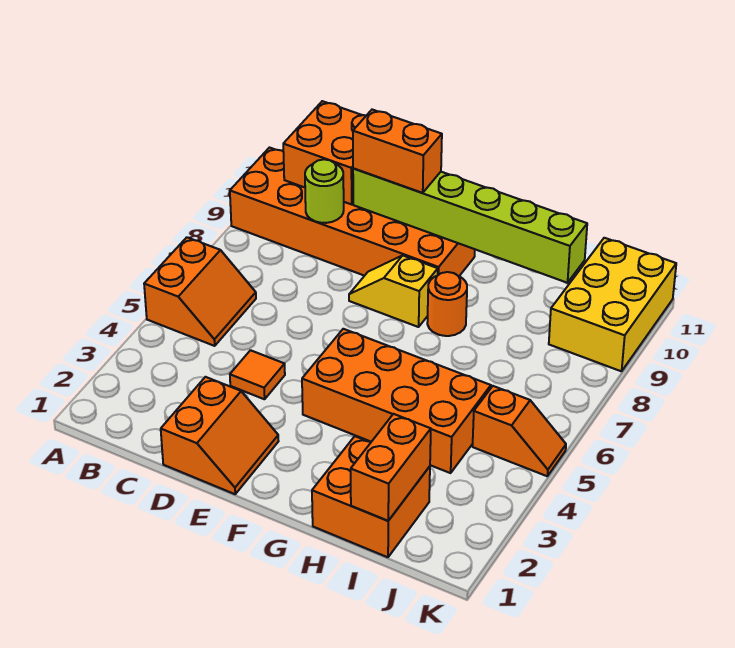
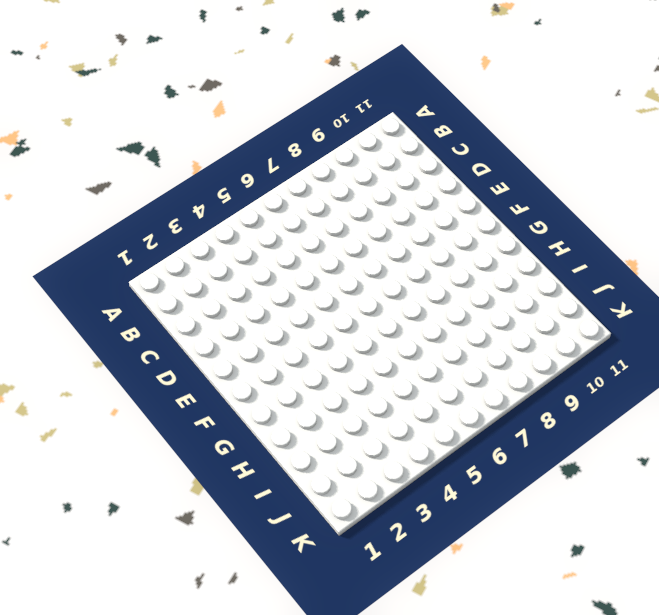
none -> orange slope A5:B6 level 1 top A
none -> orange brick A9:F10 level 1
none -> orange slope D1:E2 level 1 top D

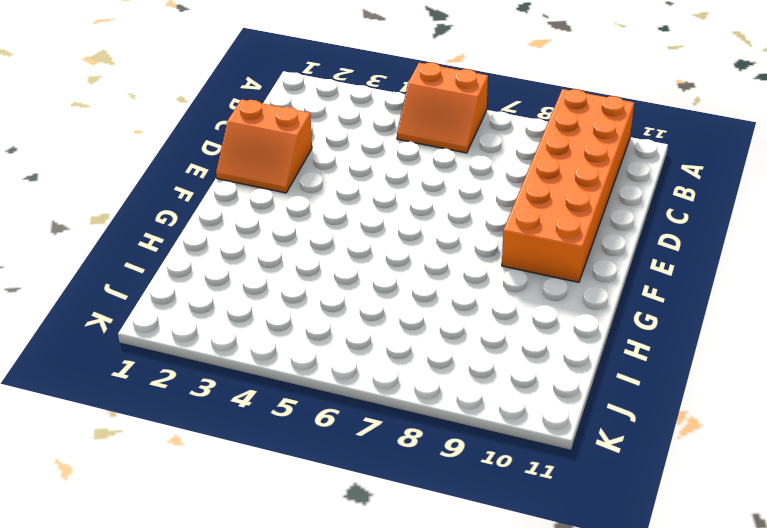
none -> orange tile D4 level 1
none -> yellow slope E8:F8 level 1 top F
none -> orange brick F4:I5 level 1

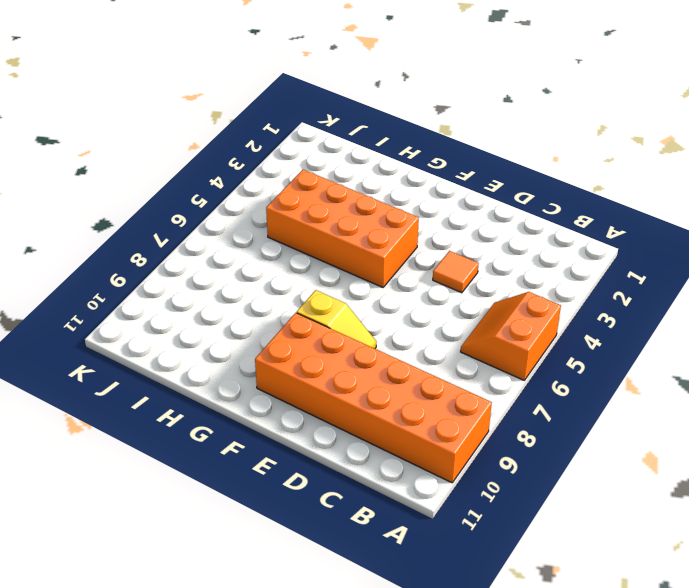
none -> orange slope D1:E2 level 1 top D
none -> orange round brick G8 level 1
none -> orange brick H1:I2 level 1

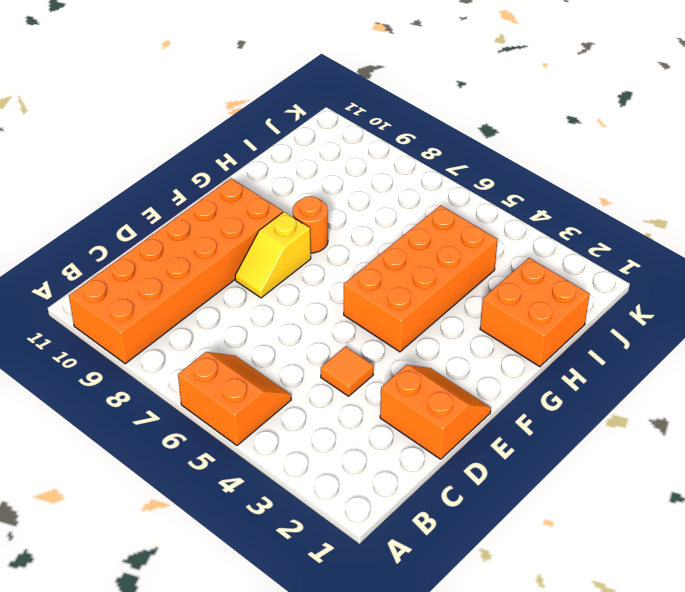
none -> orange slope J5:K5 level 1 top J
none -> yellow brick J9:K11 level 1
none -> orange brick B10:C11 level 2

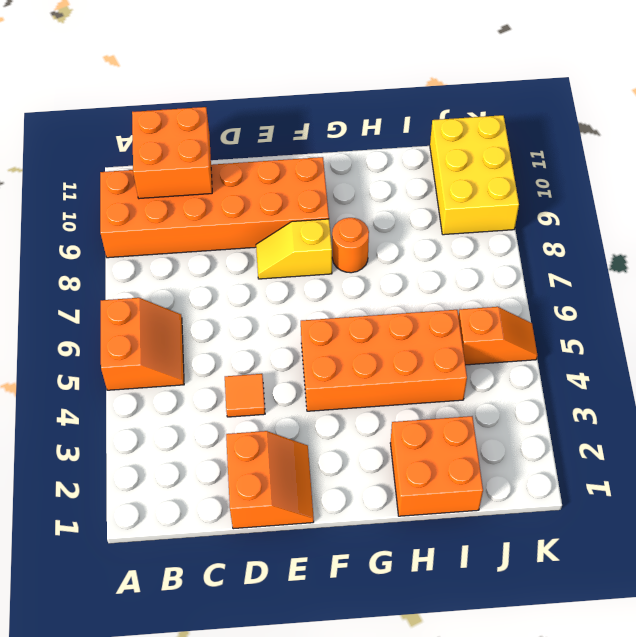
none -> lime round brick C9 level 2
none -> lime brick D10:I10 level 2
none -> orange brick I1:I2 level 2

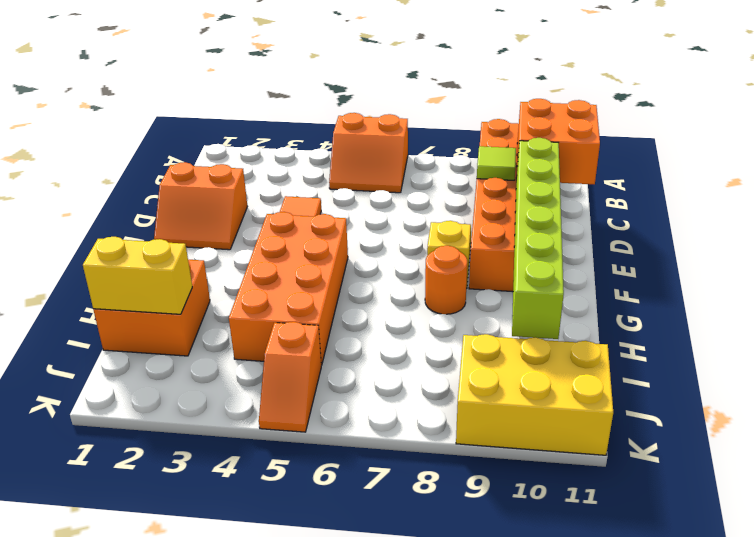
lime tile C9 level 2 -> lime round brick C9 level 2
yellow brick I1:I2 level 2 -> orange brick I1:I2 level 2
none -> orange brick D10:E10 level 3

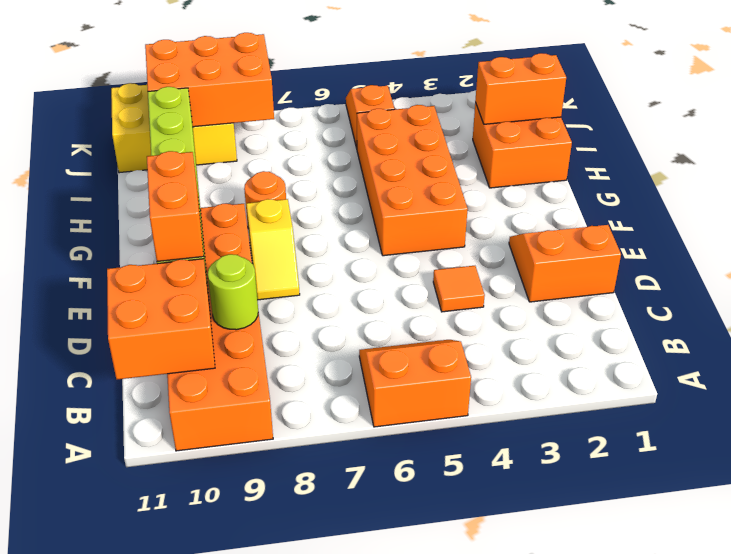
orange brick J8:K10 level 2 -> none

